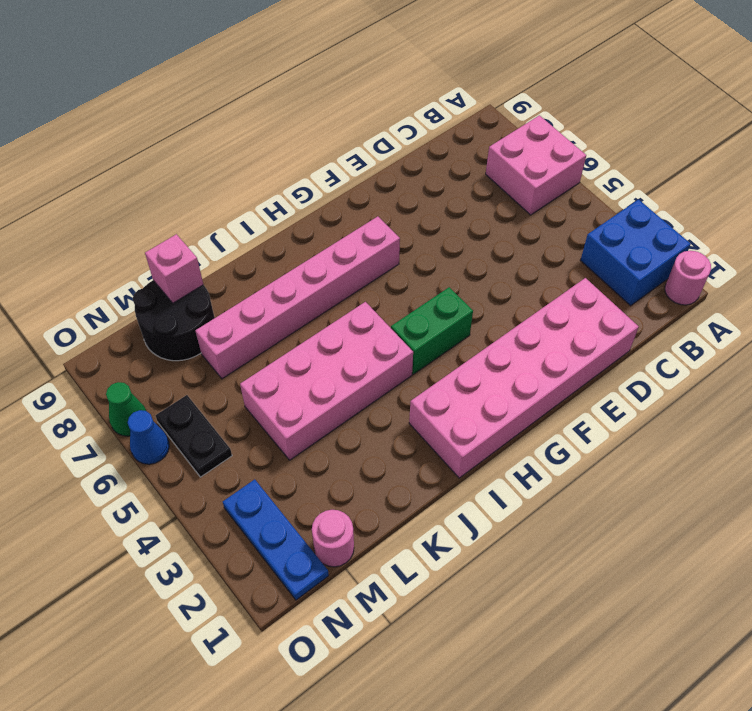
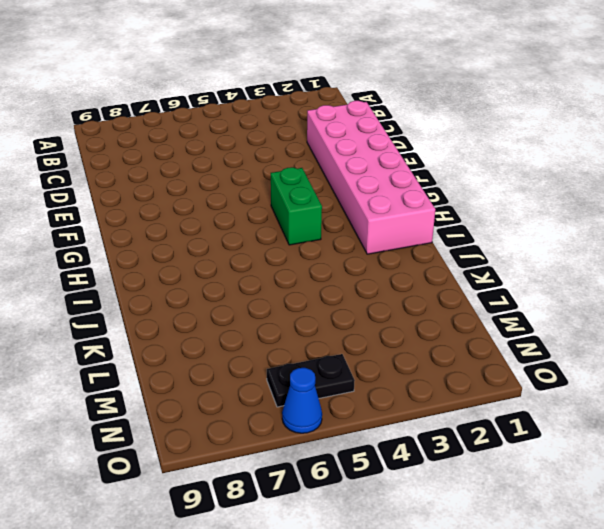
none -> pink round brick A1 level 1
none -> blue brick A2:B3 level 1
none -> pink brick A6:B7 level 1

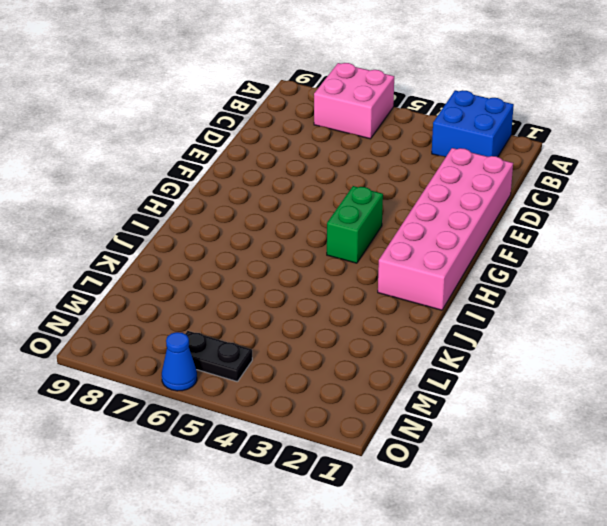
none -> pink round brick A1 level 1
none -> pink brick G7:L7 level 1
none -> pink brick I4:L5 level 1

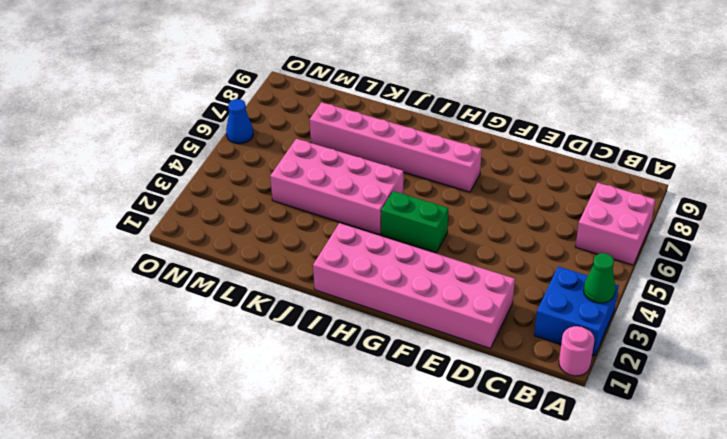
green cone A3 level 2 -> green cone O7 level 1
none -> black round brick L8:M9 level 1
none -> pink round brick M1 level 1
none -> blue plate N1:N3 level 1

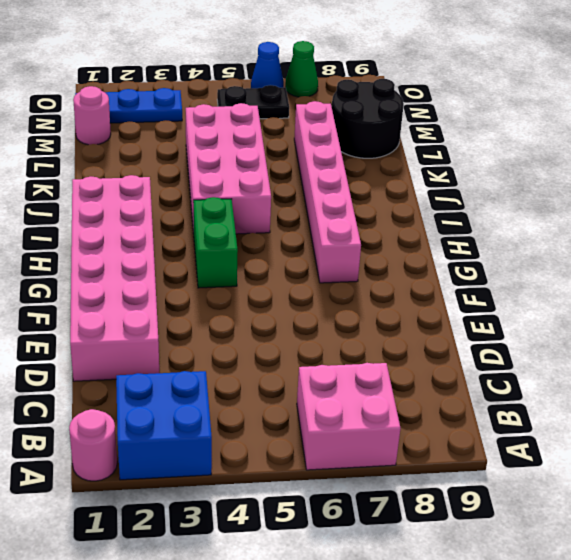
none -> pink brick L9 level 2

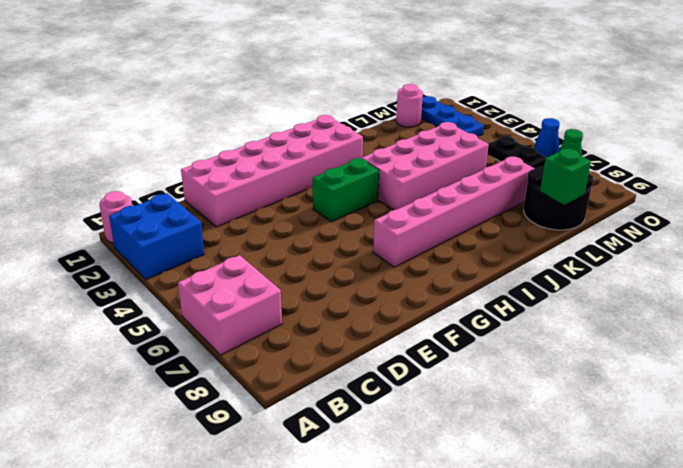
green brick L9 level 2 -> pink brick L9 level 2

